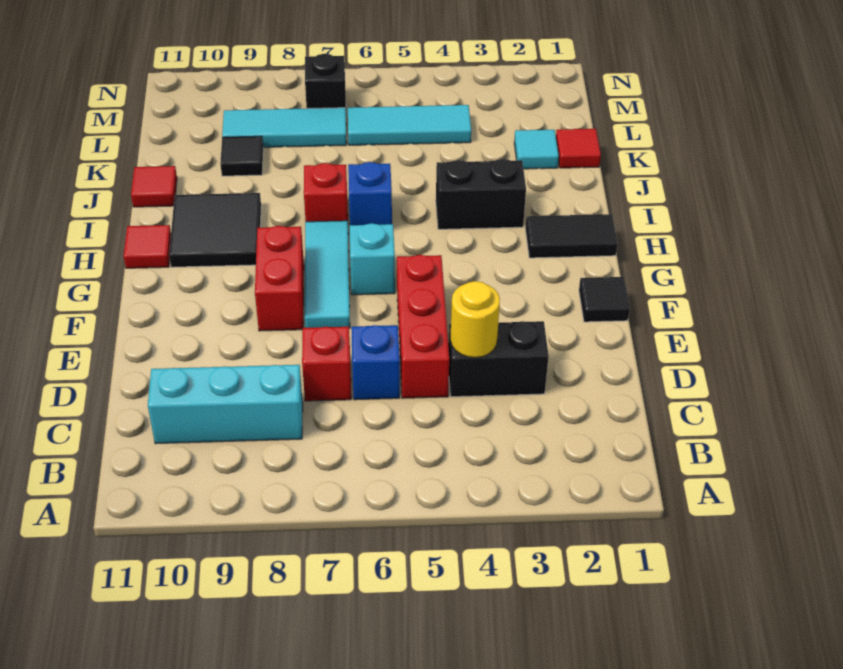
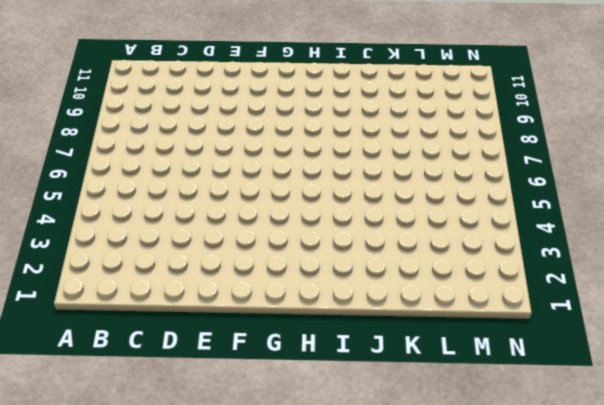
none -> cyan brick C8:C10 level 1
none -> black brick D3:D4 level 1
none -> red brick D5:F5 level 1

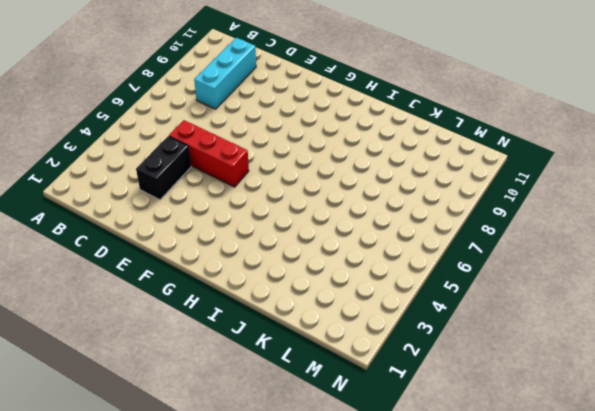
none -> blue brick D6 level 1
none -> red brick D7 level 1
none -> black tile F1 level 1

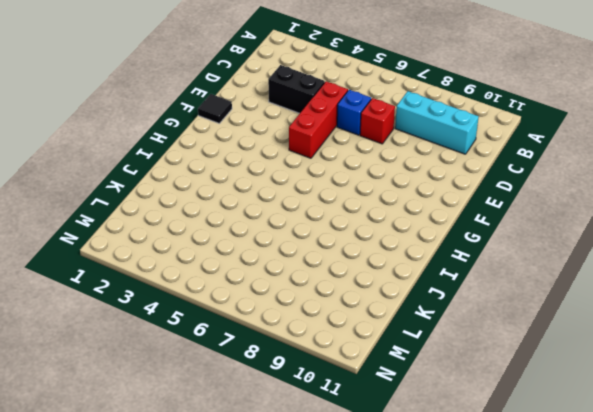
none -> cyan tile F7:H7 level 1
none -> red brick F8:G8 level 1
none -> cyan brick G6 level 1

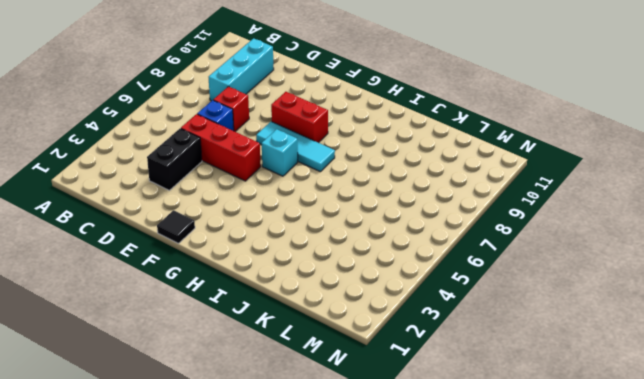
none -> black tile H1:H2 level 1
none -> black tile H9:I10 level 1
none -> red tile H11 level 1

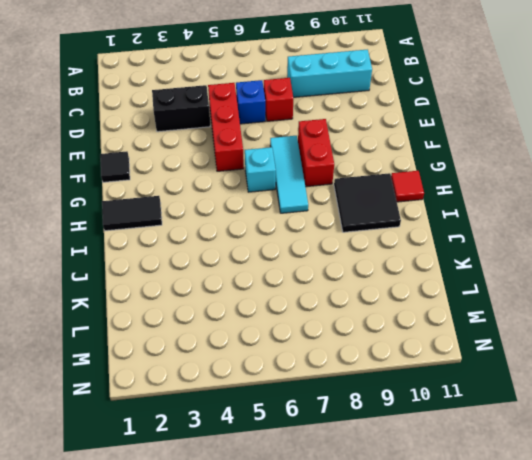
none -> black brick I3:I4 level 1
none -> blue brick I6 level 1
none -> red brick I7 level 1

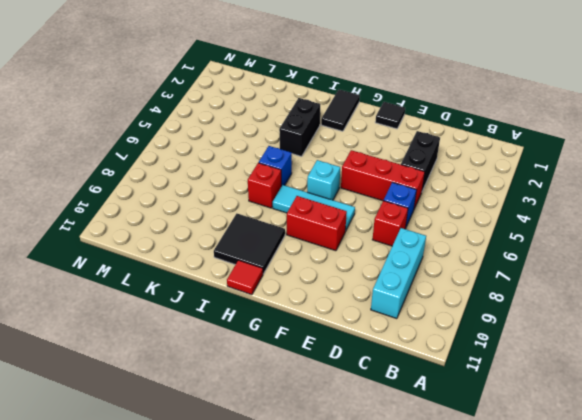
none -> red tile J11 level 1
none -> red tile K1 level 1
none -> cyan tile K2 level 1

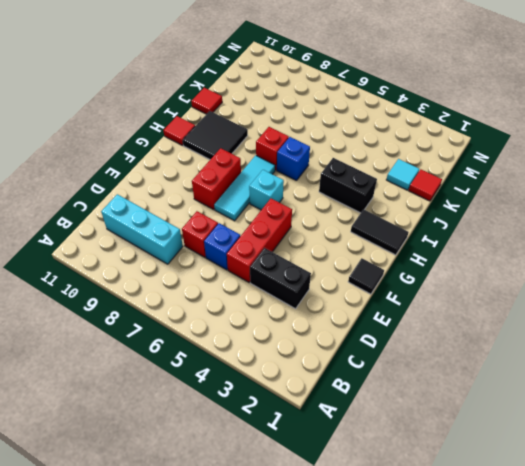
none -> black tile K9 level 1
none -> cyan tile L4:L6 level 1
none -> cyan tile L7:L9 level 1

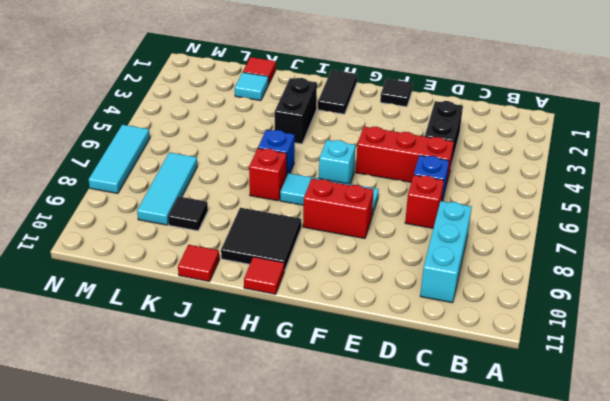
cyan tile N6:N8 level 1 -> cyan tile L4:L6 level 1
none -> black brick M7 level 1
none -> yellow round brick D4 level 2

